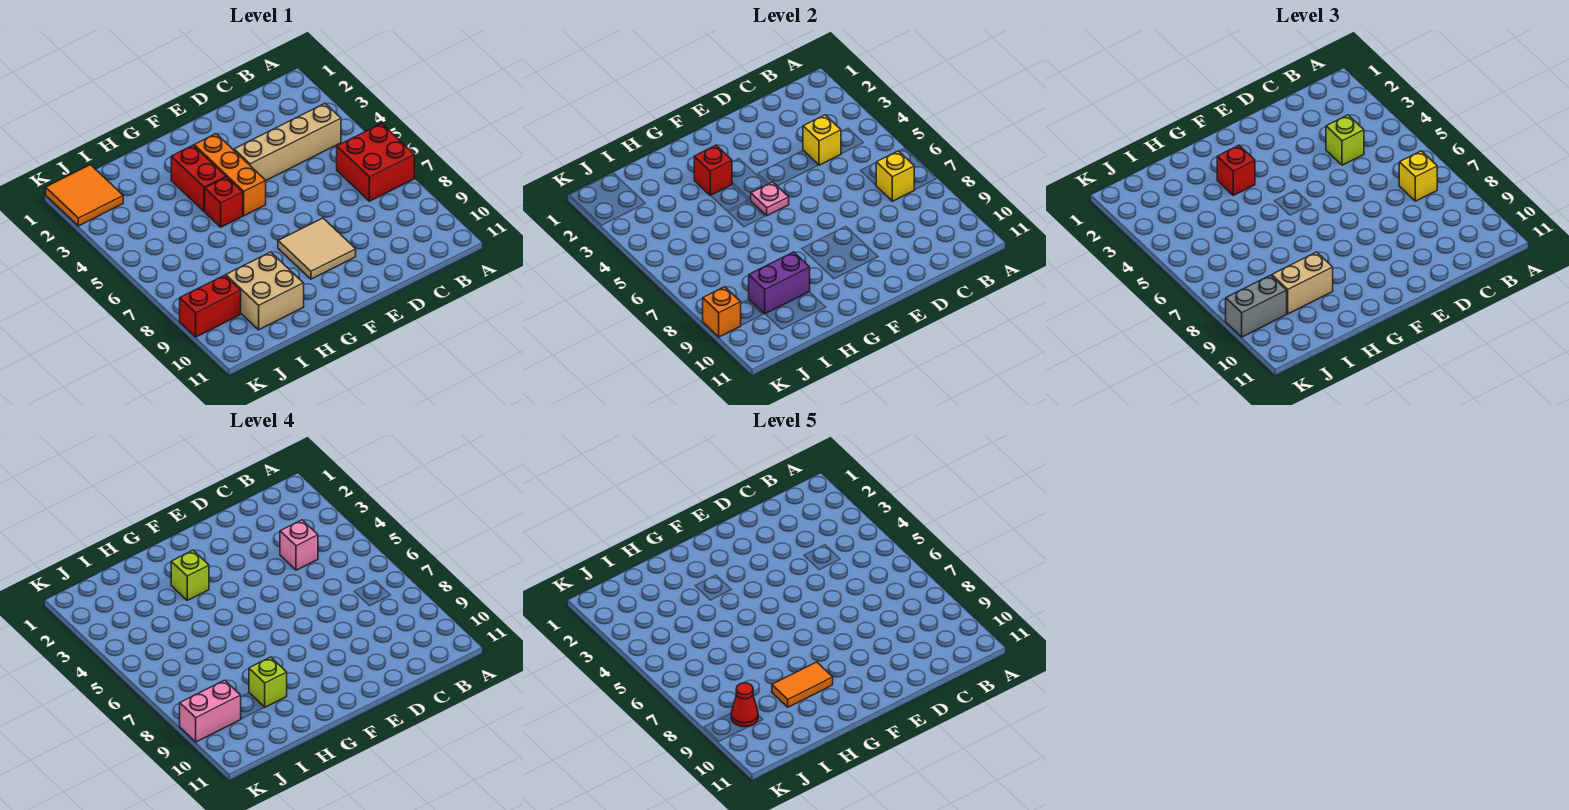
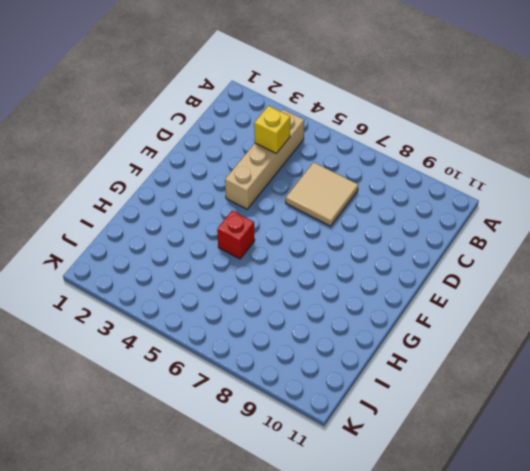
tan tile C6:D7 level 1 -> tan tile E8:F9 level 1
none -> red brick A6:B7 level 1
none -> orange brick F3:F5 level 1
none -> red brick G3:G4 level 1

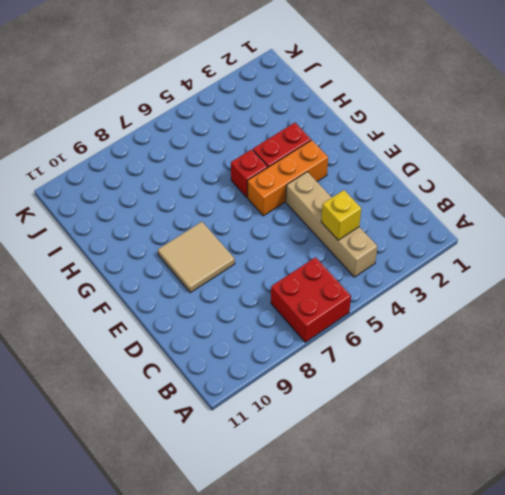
none -> tan brick H9:I10 level 1
none -> orange tile J1:K2 level 1
none -> red brick J9:K9 level 1

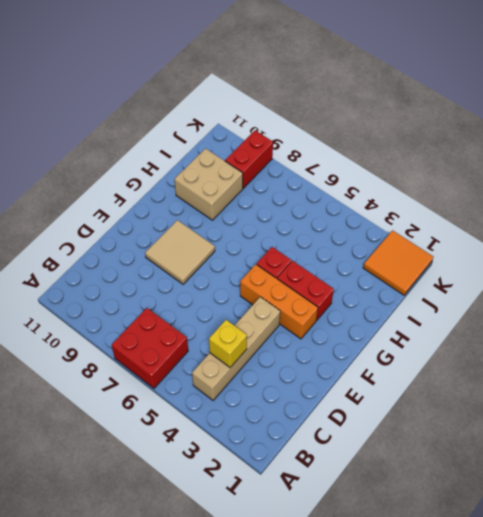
none -> yellow brick B7 level 2
none -> pink plate F5 level 2
none -> red brick G3 level 2

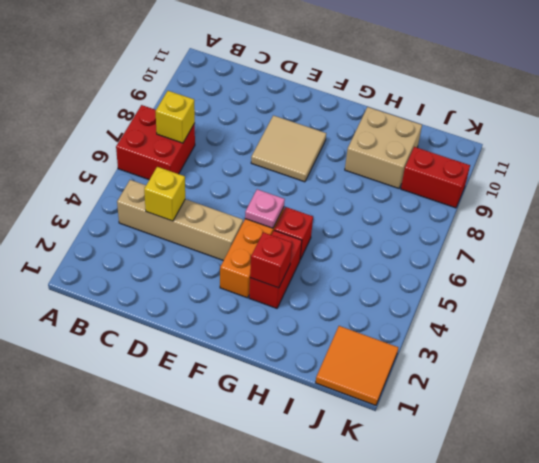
none -> purple brick H9:I9 level 2
none -> orange brick K9 level 2
none -> yellow brick B7 level 3

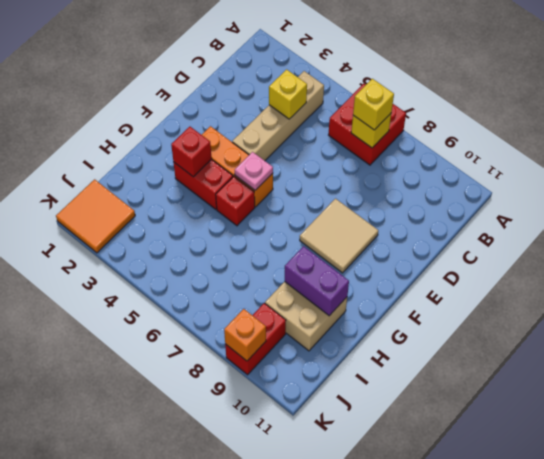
purple brick H9:H10 level 2 -> purple brick H9:I9 level 2
none -> lime brick C4 level 3
none -> red brick G3 level 3
none -> tan brick H9:I9 level 3

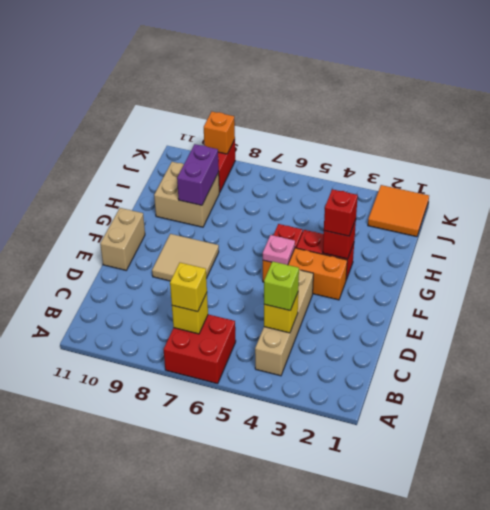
tan brick E11:F11 level 1 -> tan brick H9:I9 level 3
none -> grey brick J9:K9 level 3
none -> pink brick C4 level 4
none -> lime brick G3 level 4

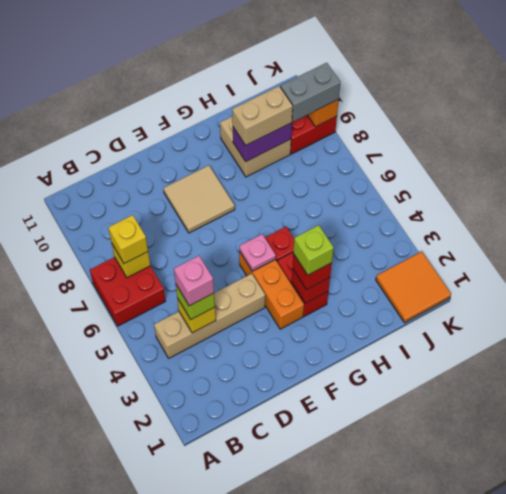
none -> lime brick H9 level 4
none -> pink brick J9:K9 level 4
none -> orange tile G9:H9 level 5

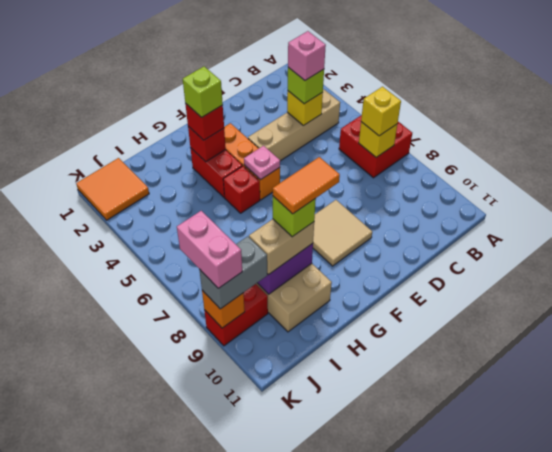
pink brick K8:K9 level 4 -> pink brick J9:K9 level 4
none -> red cone J9 level 5

